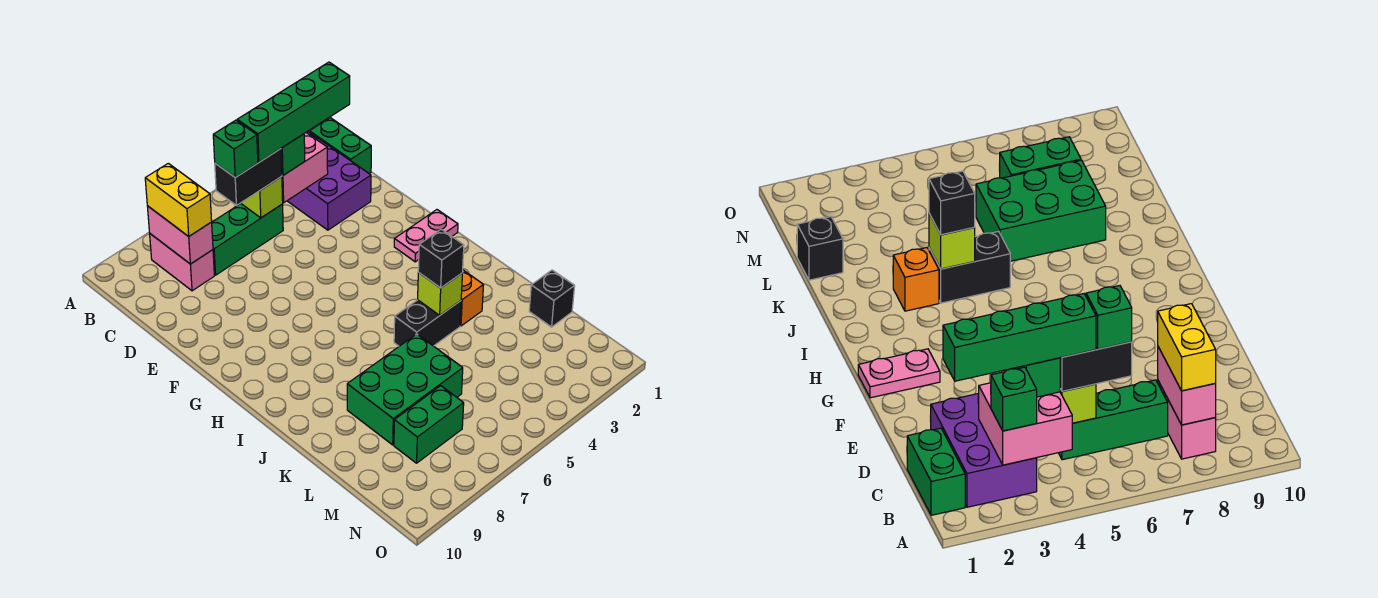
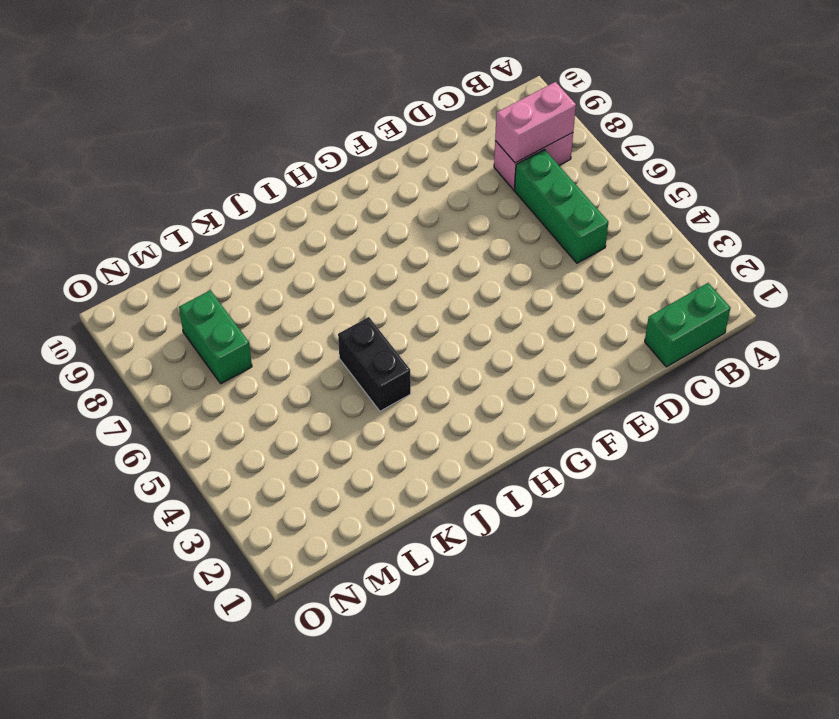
none -> purple brick B2:D3 level 1
none -> pink plate G1:G2 level 1
none -> orange brick J3 level 1

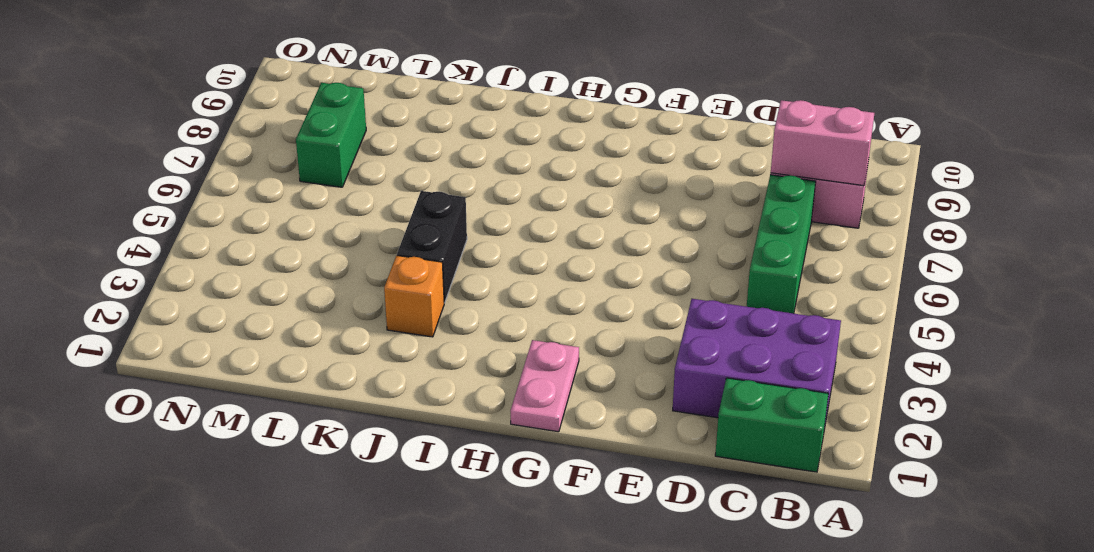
none -> green brick K6:L8 level 1
none -> black brick L1 level 1
none -> pink brick B3:C4 level 2

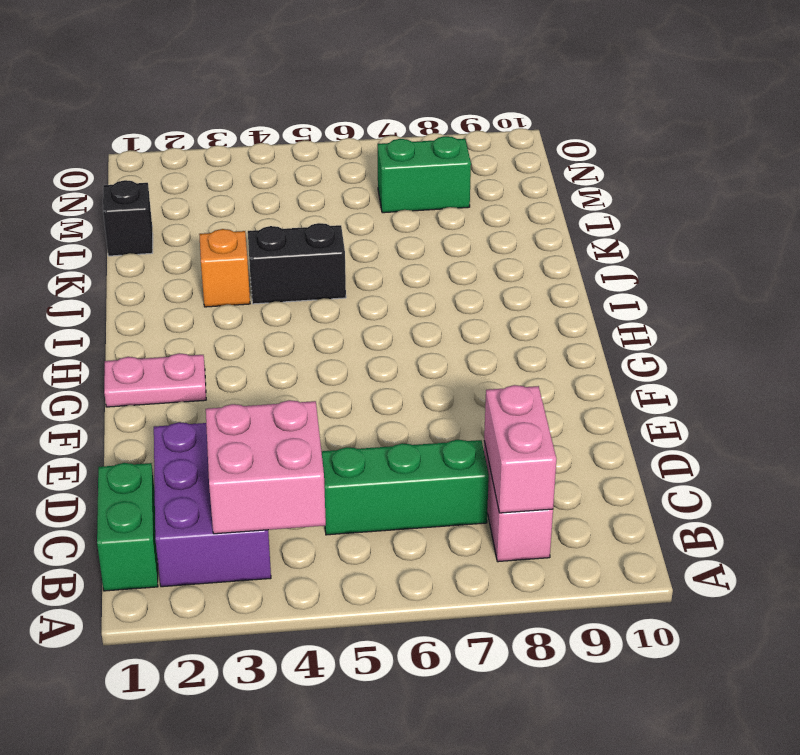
none -> green brick K6:L8 level 1
none -> lime brick C5 level 2
none -> lime brick J4 level 2

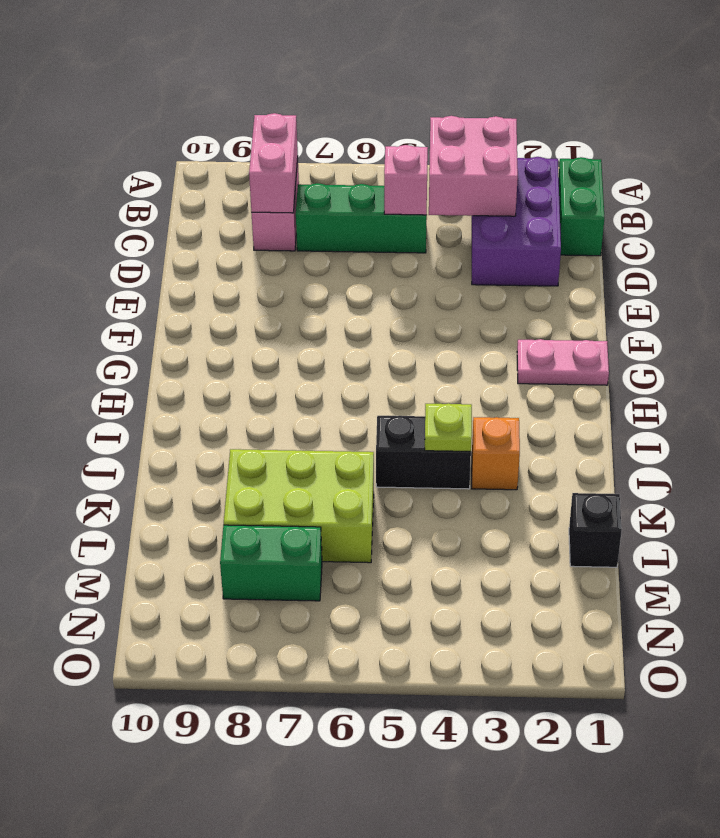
pink brick C5 level 2 -> lime brick C5 level 2
lime plate J4 level 2 -> lime brick J4 level 2
lime brick K6:L8 level 1 -> green brick K6:L8 level 1
none -> green brick B3 level 3
none -> yellow brick B8:C8 level 3
none -> green brick C4 level 3

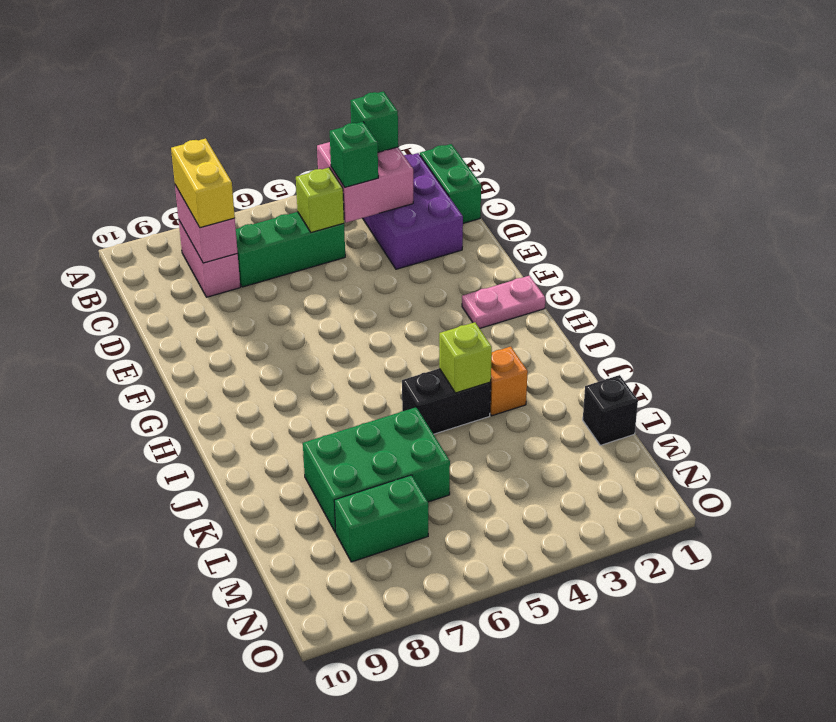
none -> black brick C5:C6 level 3
none -> black brick J4 level 3
none -> green brick C2:C5 level 4

